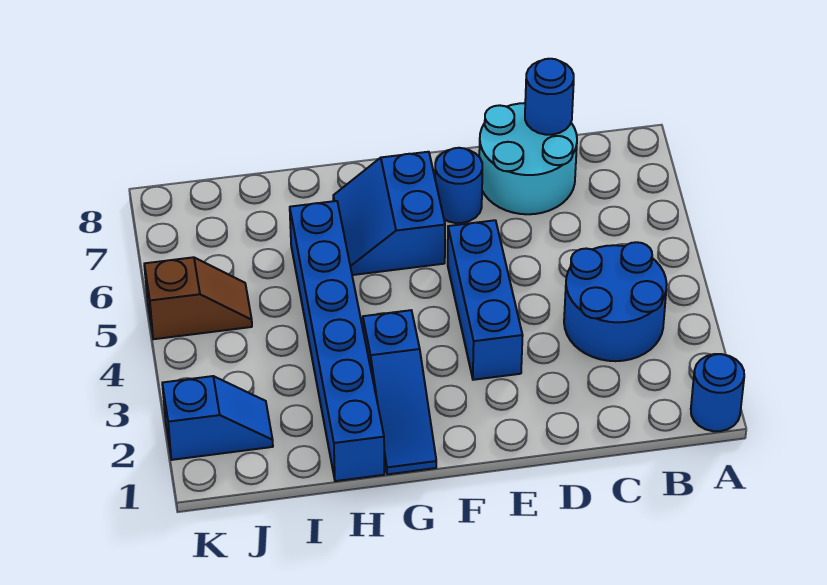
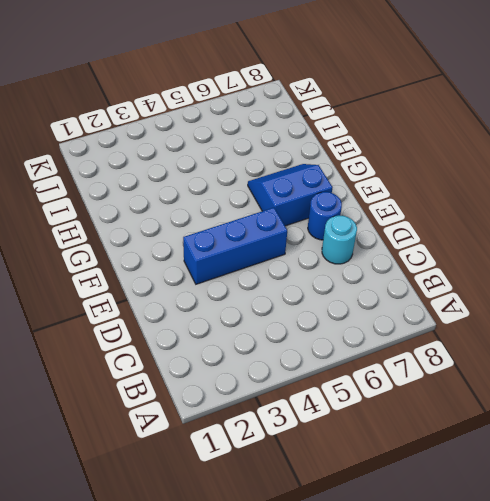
cyan round brick D7 level 1 -> cyan round brick C7:D8 level 1
none -> blue round brick A1 level 1
none -> blue round brick B3:C4 level 1

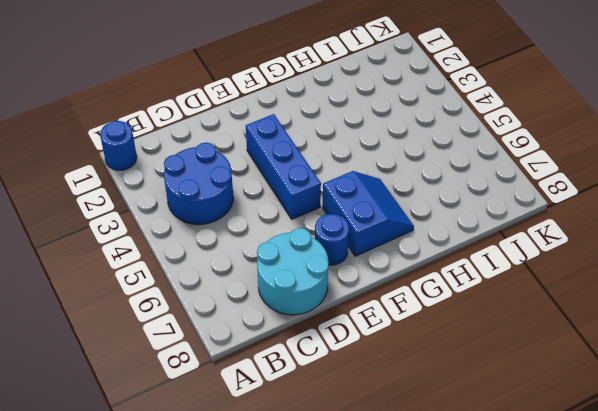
none -> blue slope G1:G3 level 1 top 3
none -> blue brick H1:H6 level 1

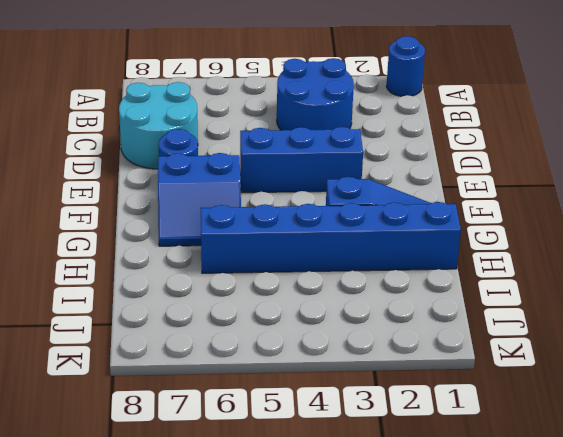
none -> blue slope J2:K2 level 1 top K
none -> brown slope J5:K5 level 1 top K

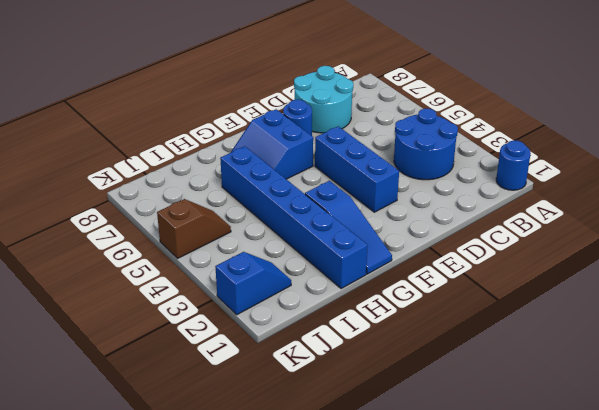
none -> blue round brick C8 level 2

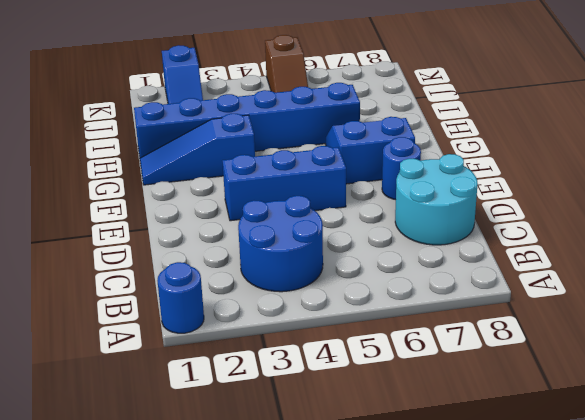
none -> blue round brick C8 level 2

